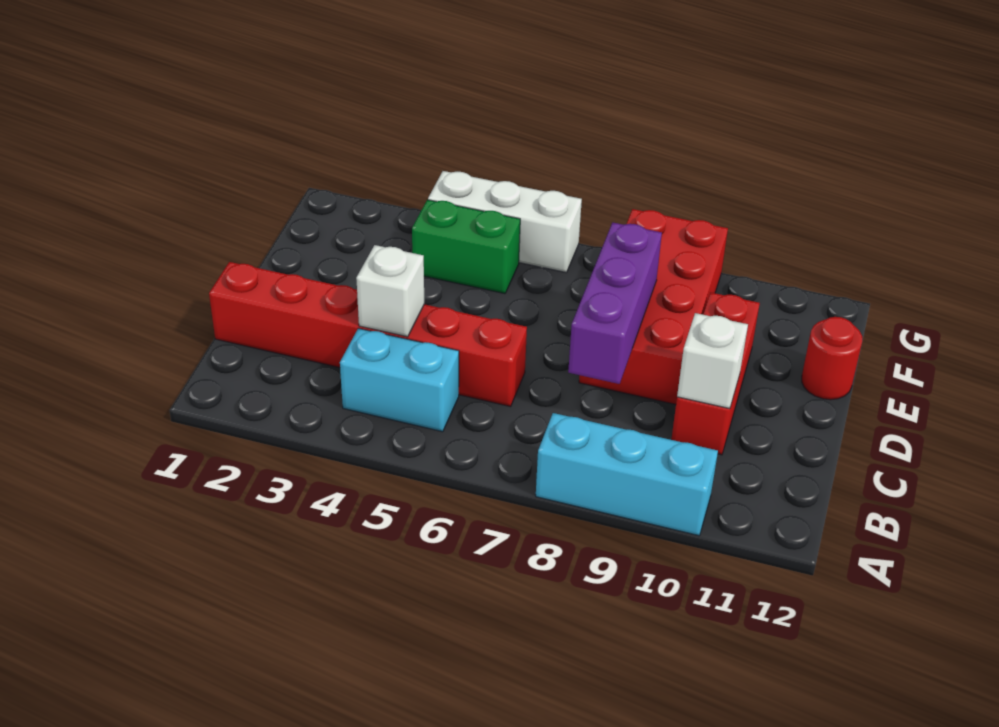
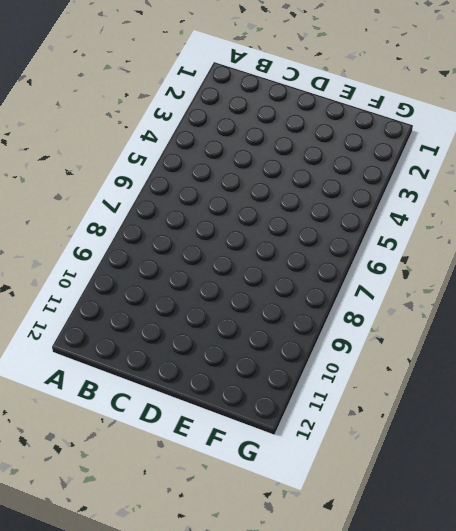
none -> cyan brick A8:A10 level 1
none -> cyan brick B4:B5 level 1

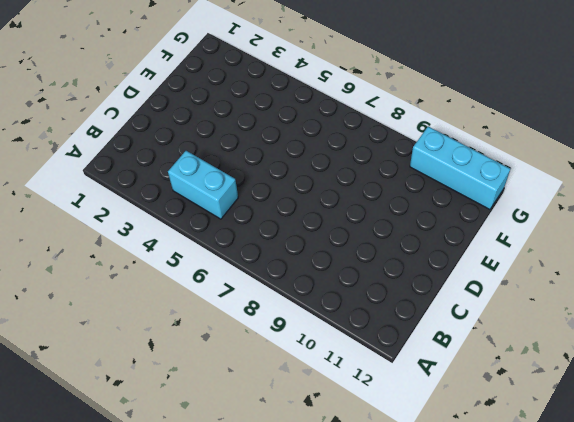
cyan brick G10:G12 level 1 -> cyan brick A8:A10 level 1
none -> red brick C1:C6 level 1
none -> red brick C10:E10 level 1

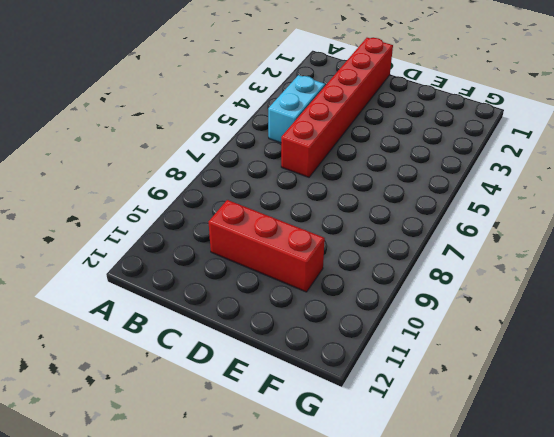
none -> cyan brick A8:A10 level 1
none -> red brick D8:G9 level 1

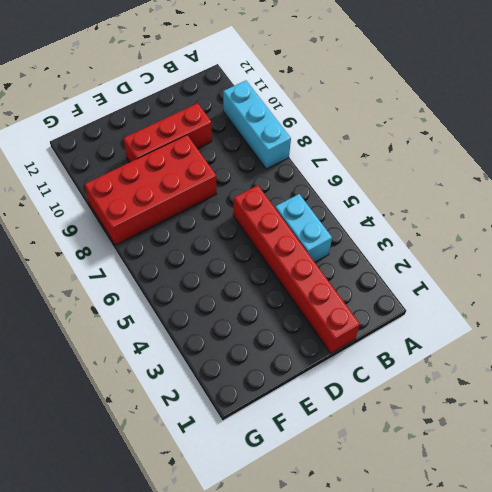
none -> red round brick E12 level 1
none -> green brick F4:F5 level 1

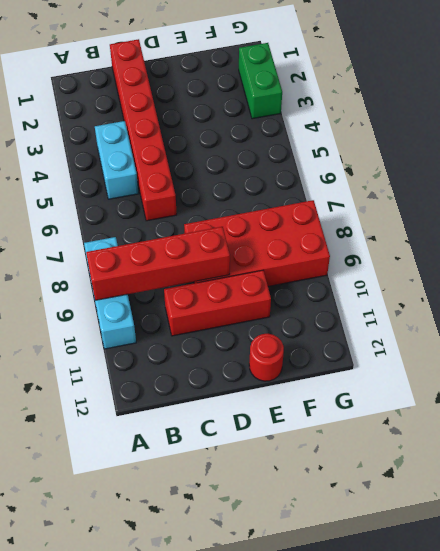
red brick A9:D9 level 2 -> none
green brick G2:G3 level 1 -> green brick F4:F5 level 1
none -> white brick G4:G6 level 1
none -> white brick C4 level 2

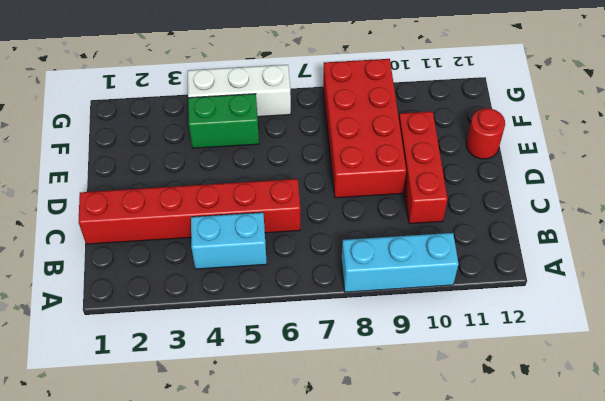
none -> white brick C4 level 2
none -> purple brick C8:E8 level 2

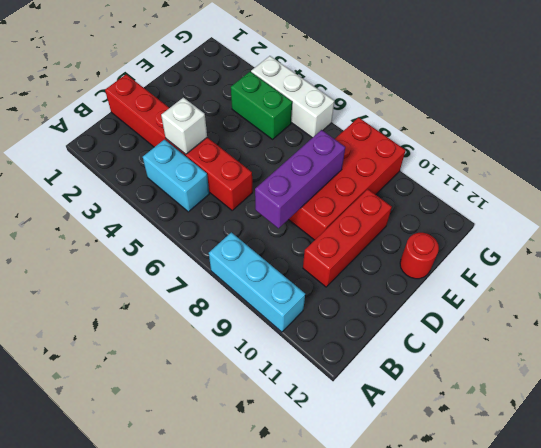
none -> white brick C10 level 2

